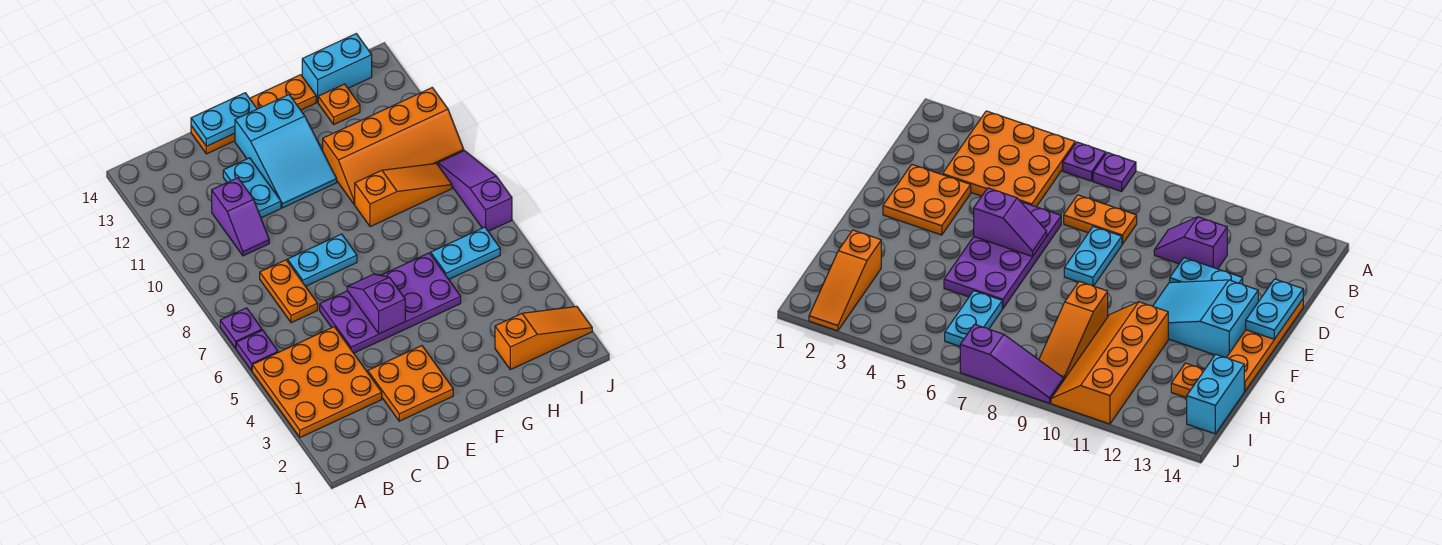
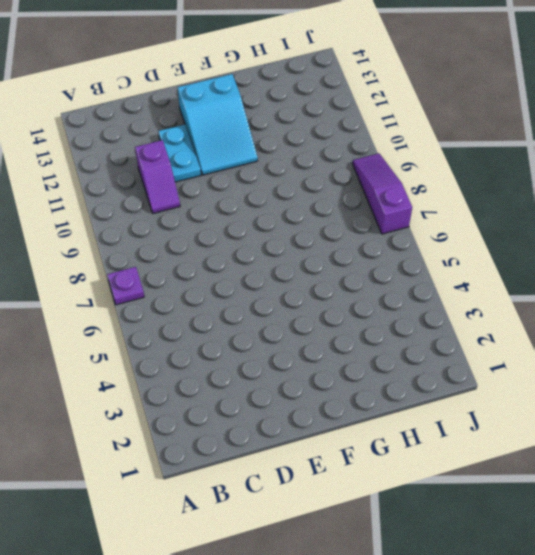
none -> orange plate A3:C5 level 1
none -> purple plate A6 level 1
none -> orange plate C7:C8 level 1

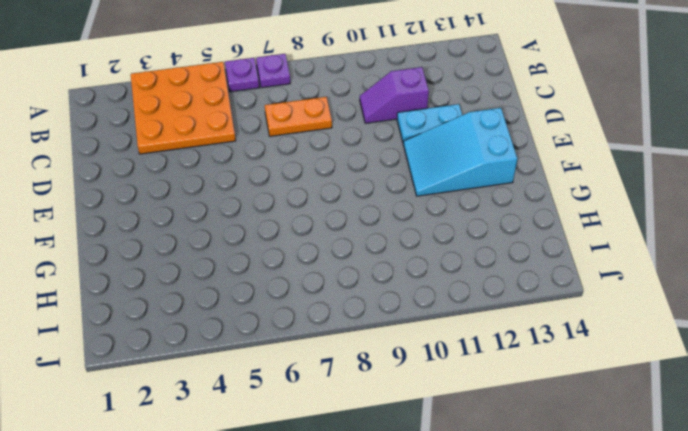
none -> orange plate D2:E3 level 1
none -> purple plate D5:G6 level 1
none -> cyan plate D8:E8 level 1

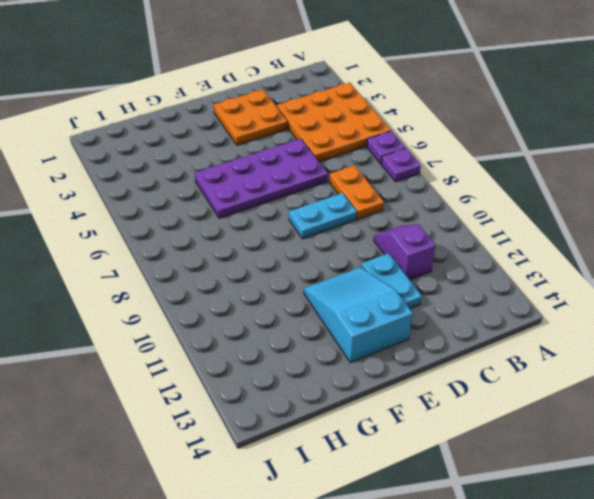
none -> orange plate D14:G14 level 1
none -> orange slope G9:I9 level 1 top G
none -> orange slope G10:J11 level 1 top 11

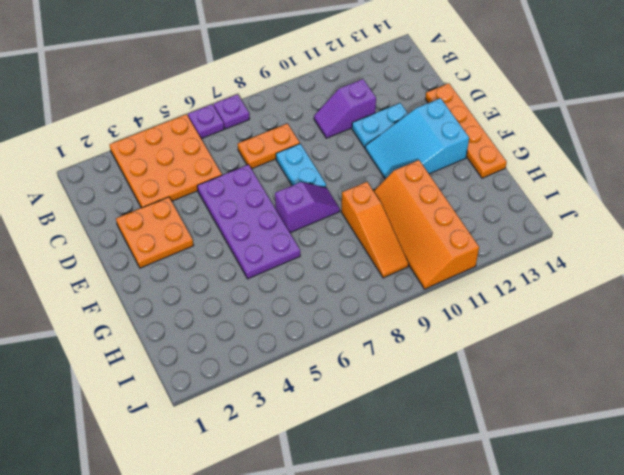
purple slope F7:F8 level 1 top 7 -> purple slope E5:E6 level 2 top 5
none -> orange slope H2:J2 level 1 top H
none -> cyan plate H6:I6 level 1
none -> orange plate H13 level 1

